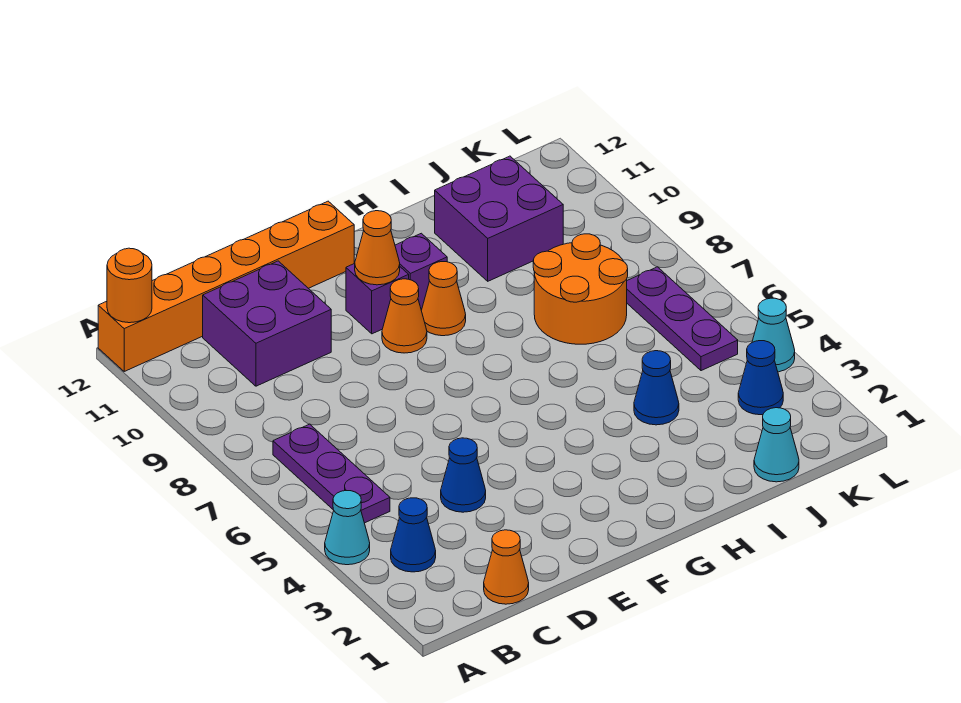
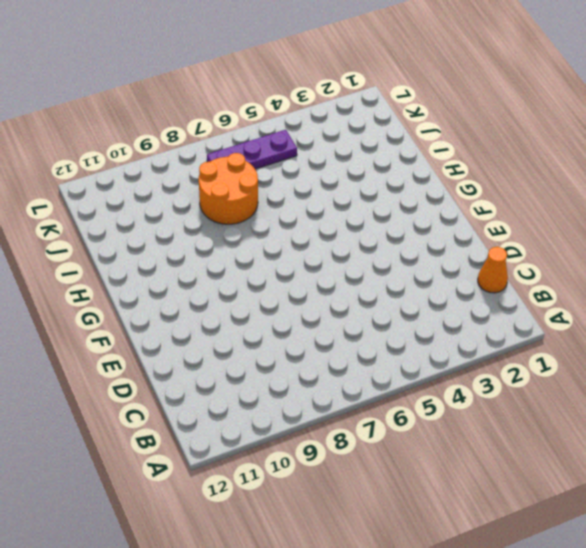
none -> cyan cone A4 level 1
none -> orange brick A12:F12 level 1
none -> blue cone B3 level 1

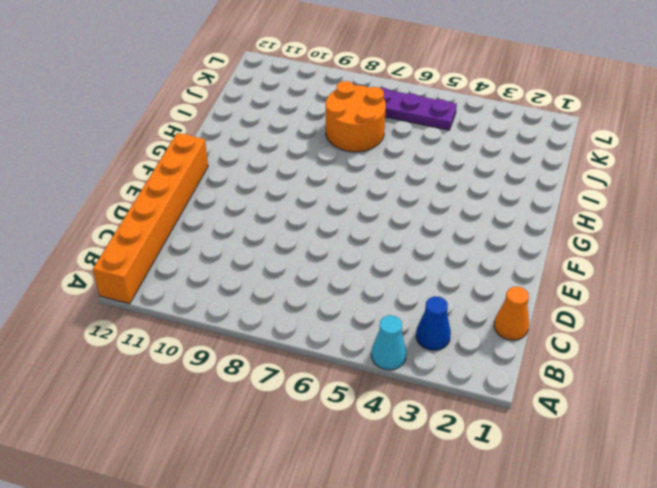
none -> purple plate B5:B7 level 1
none -> purple brick C10:D11 level 1
none -> blue cone D4 level 1

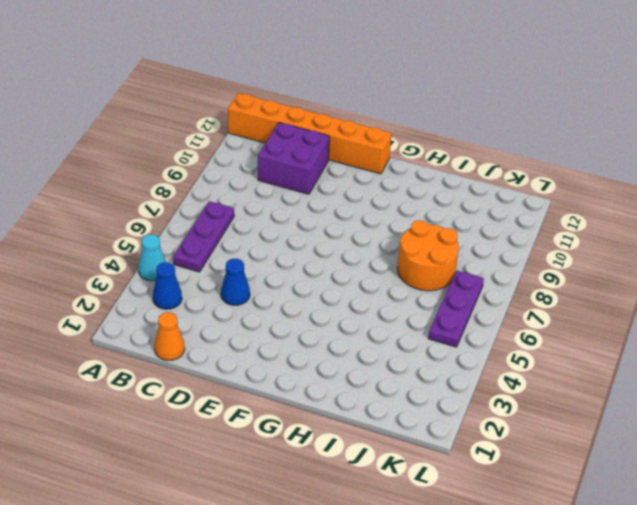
none -> orange cone F9 level 1
none -> purple brick F10 level 1
none -> orange cone G9 level 1

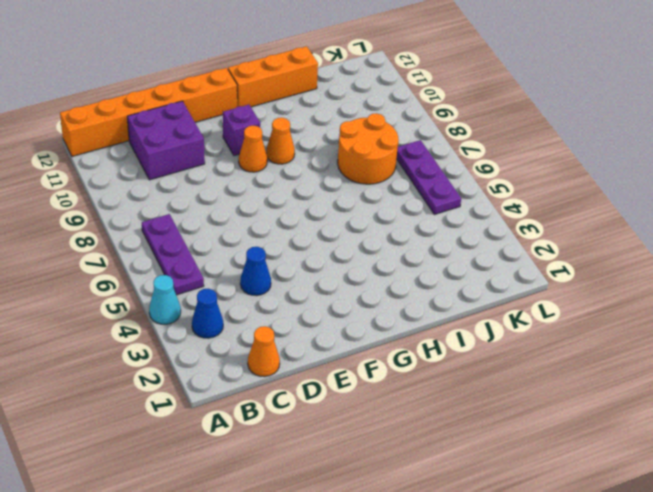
orange brick G12:I12 level 1 -> none
none -> purple brick G10 level 1
none -> blue cone I4 level 1
none -> purple brick I10:J11 level 1

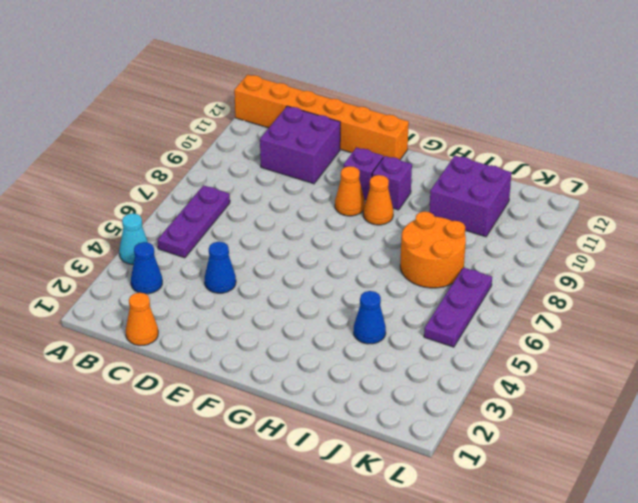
none -> cyan cone J1 level 1
none -> blue cone K3 level 1
none -> cyan cone L4 level 1

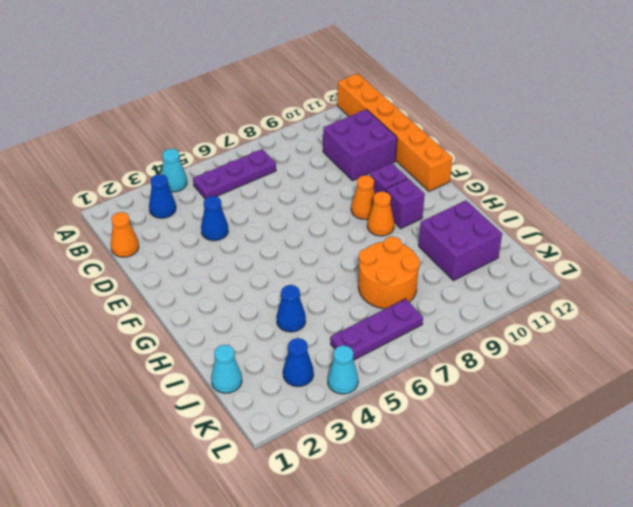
none -> orange round brick A12 level 2
none -> orange cone F10 level 2

